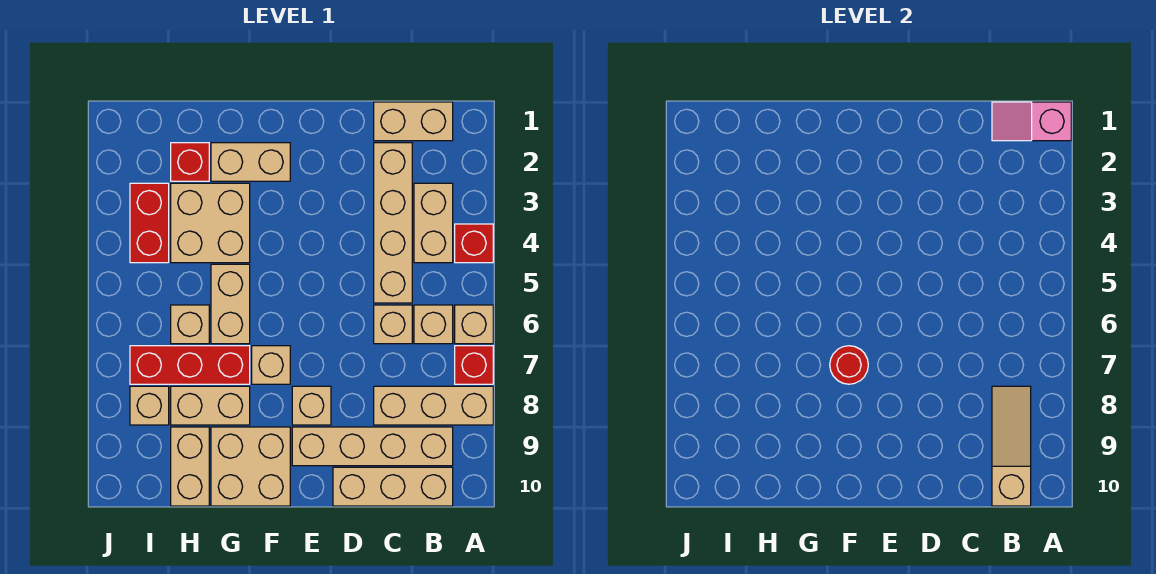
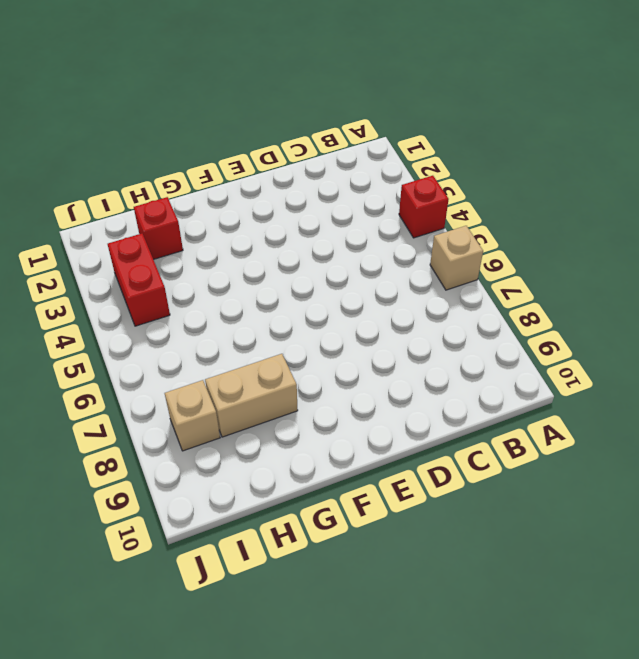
none -> red brick A7 level 1
none -> tan brick A8:C8 level 1
none -> tan brick B1:C1 level 1

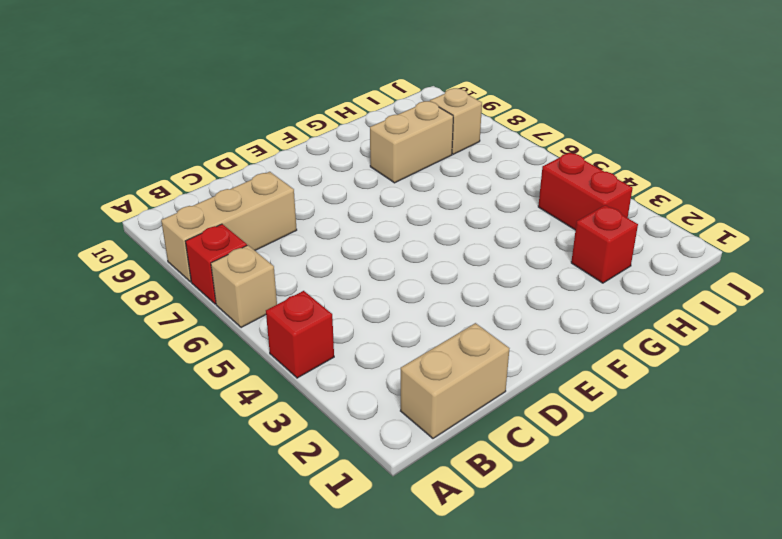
none -> tan brick B3:B4 level 1
none -> tan brick B6 level 1
none -> tan brick B9:E9 level 1

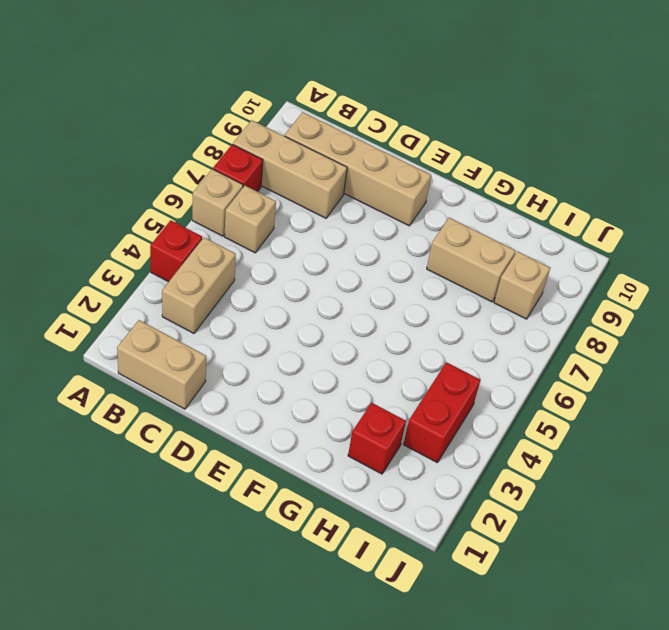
none -> tan brick B10:D10 level 1
none -> tan brick C2:C5 level 1
none -> tan brick C6 level 1

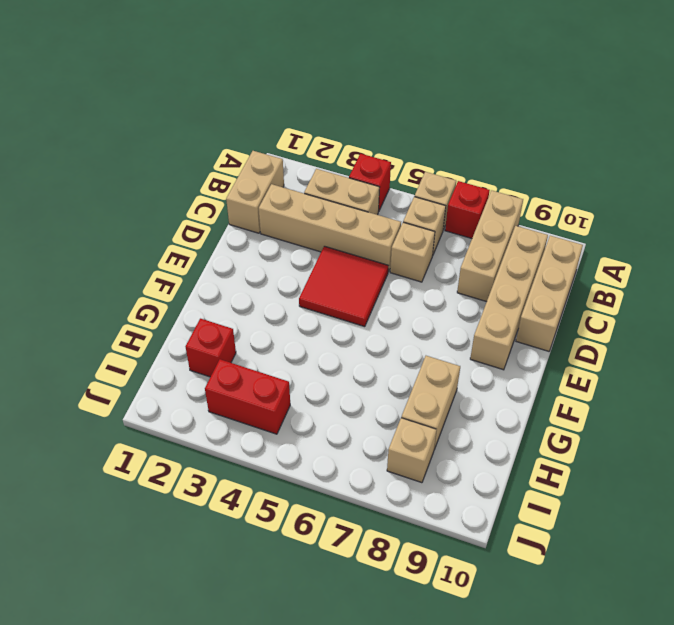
red tile D4:E5 level 1 -> none
none -> tan brick E8 level 1
none -> tan brick F2:G2 level 1
none -> tan brick F7 level 1

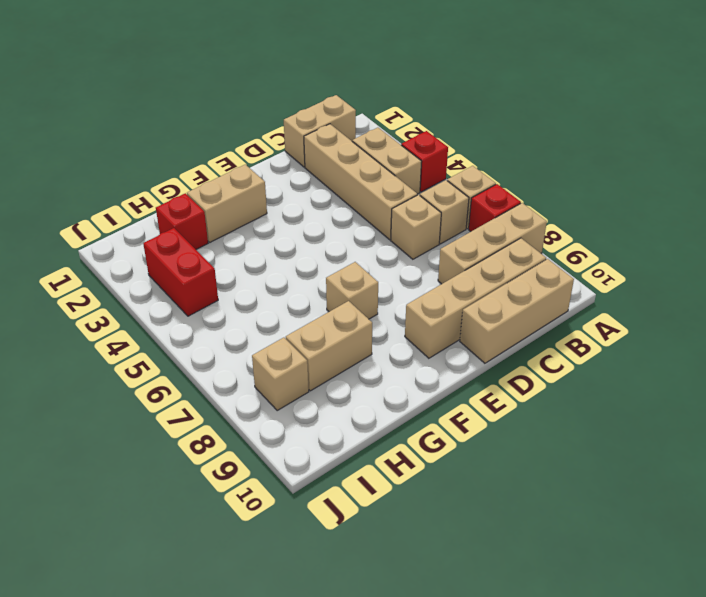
none -> tan brick E8 level 1
none -> tan brick F9:G10 level 1
none -> tan brick G3:H4 level 1

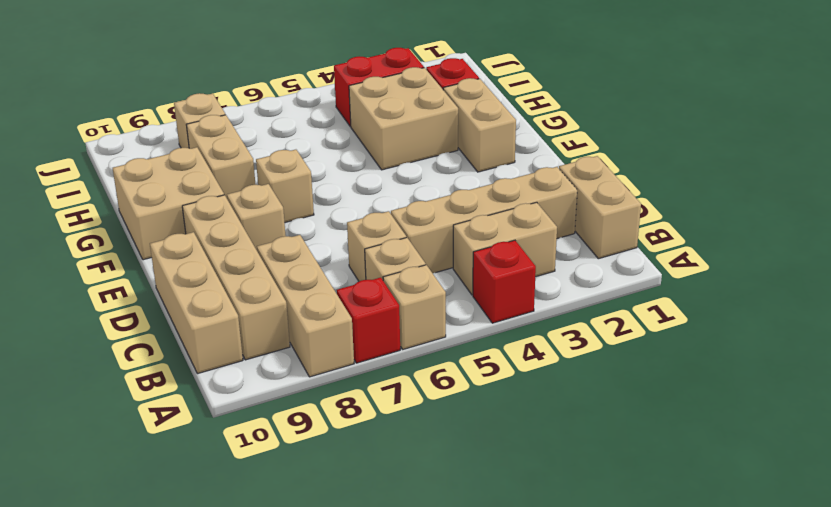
none -> tan brick G5:G6 level 1
none -> red brick G7:I7 level 1
none -> tan brick H6 level 1

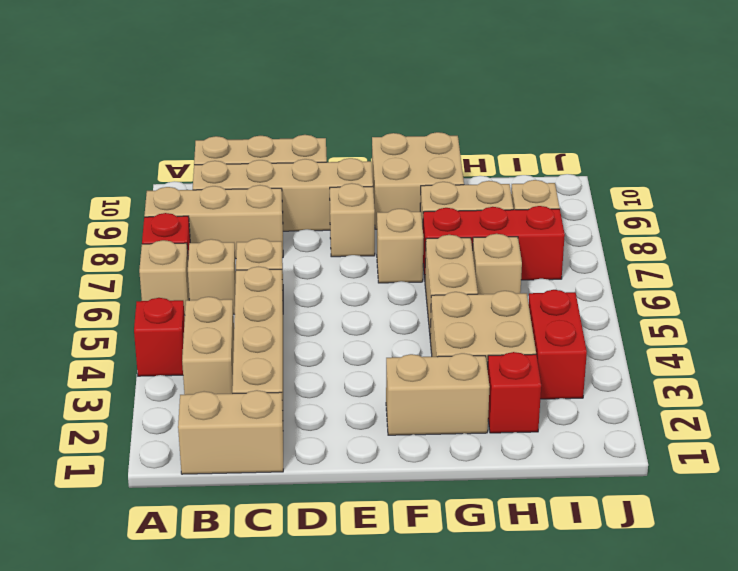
none -> tan brick H9:H10 level 1
none -> pink slope A1:B1 level 2 top A
none -> tan slope B8:B10 level 2 top 10

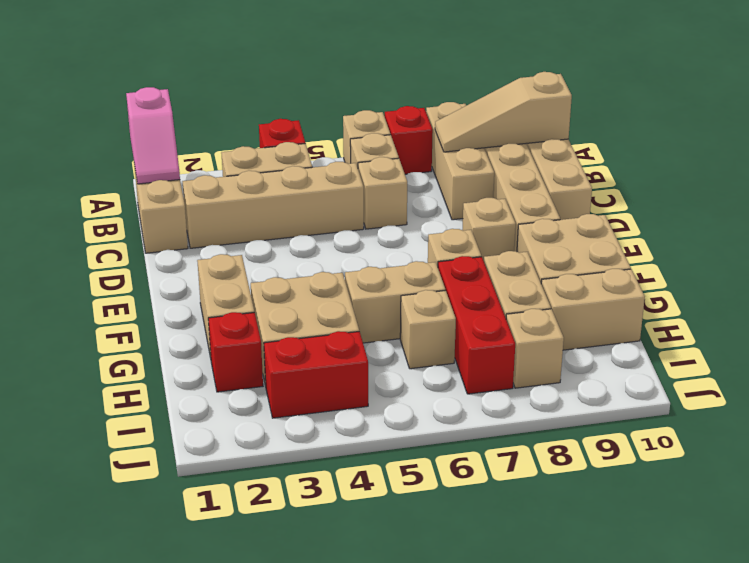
none -> red round brick F7 level 2

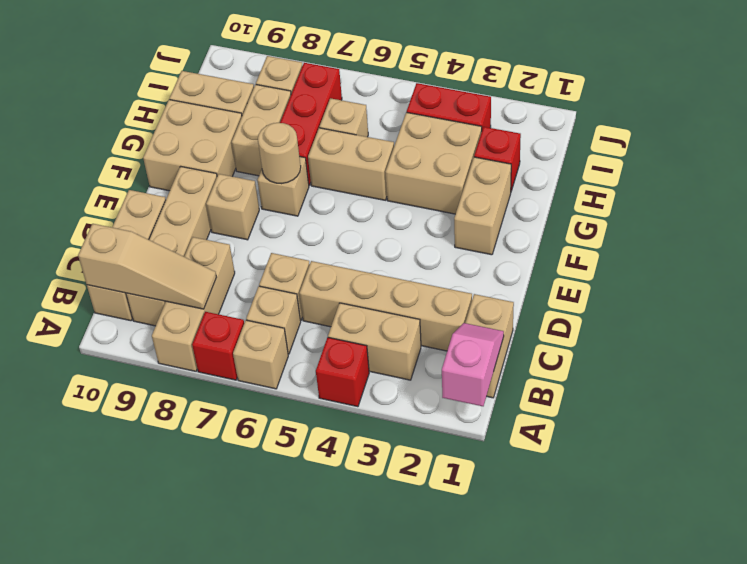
tan round brick F7 level 2 -> red round brick F7 level 2

